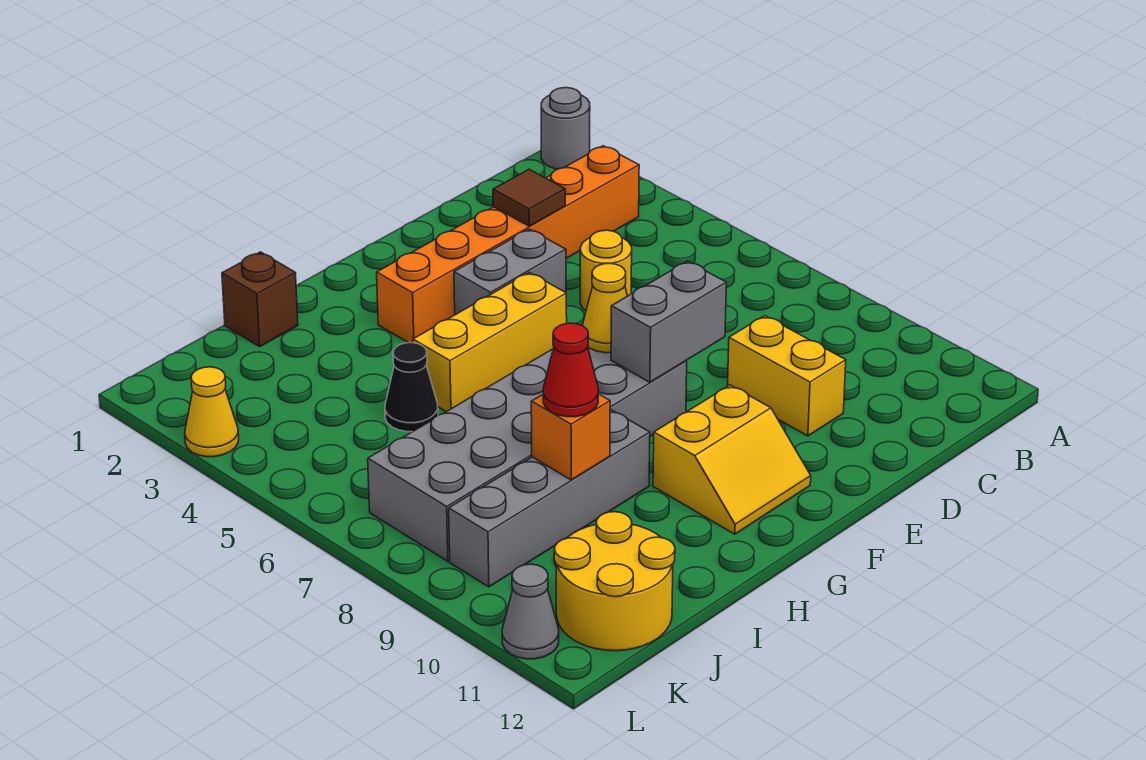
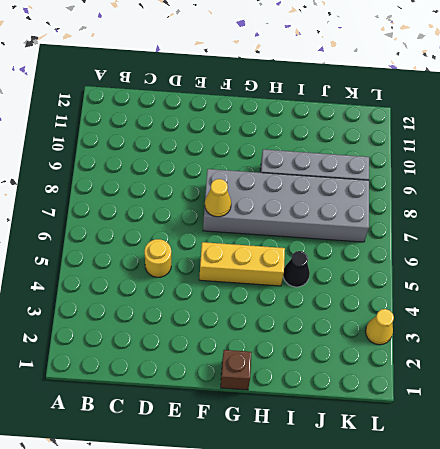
brown brick G1 level 1 -> brown brick I1 level 1
none -> grey round brick A1 level 1
none -> orange brick B3:G3 level 1
none -> yellow brick D9:D10 level 1

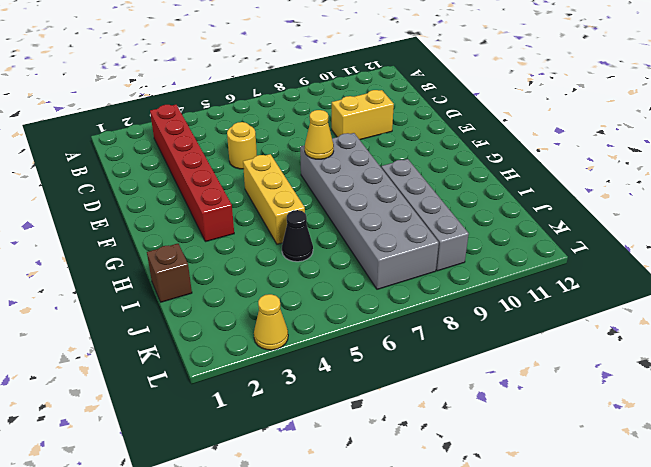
red brick B3:G3 level 1 -> orange brick B3:G3 level 1
none -> grey round brick A1 level 1
none -> grey brick E4:F4 level 1
none -> yellow slope F10:G11 level 1 top 10

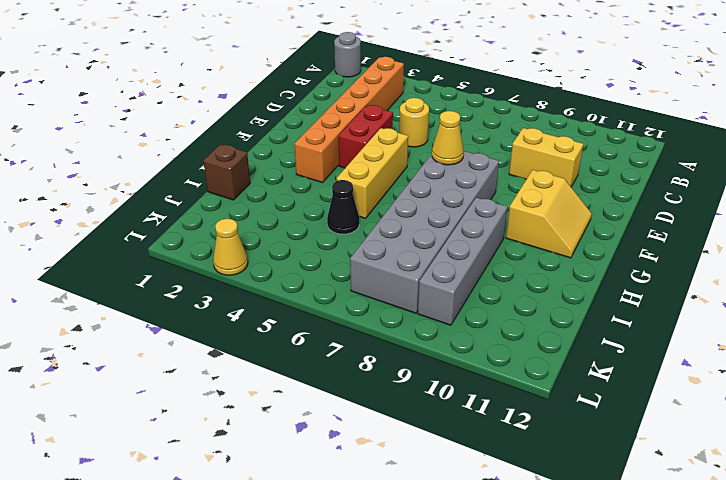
red brick E4:F4 level 1 -> grey brick E4:F4 level 1
none -> yellow round brick J11:K12 level 1
none -> grey cone L11 level 1
none -> brown tile D3 level 2

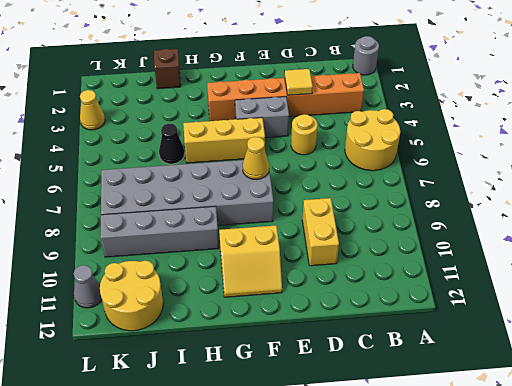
yellow round brick A5:B6 level 1 -> none
yellow tile D3 level 2 -> brown tile D3 level 2
none -> grey brick E8:F8 level 2
none -> orange brick I9 level 2
none -> red cone I9 level 3

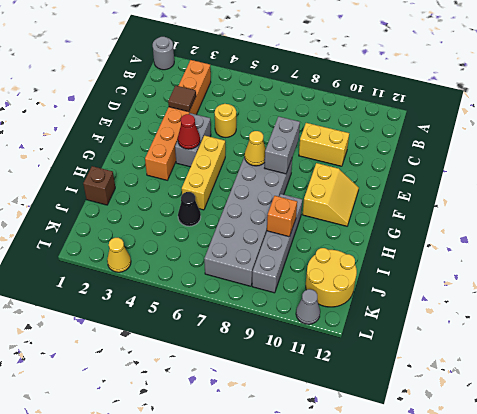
red cone F4 level 2 -> red cone I9 level 3

